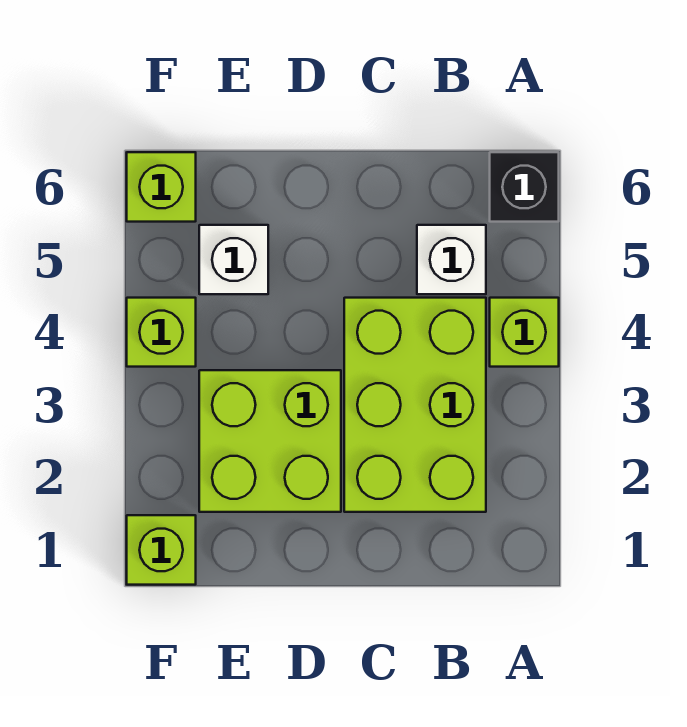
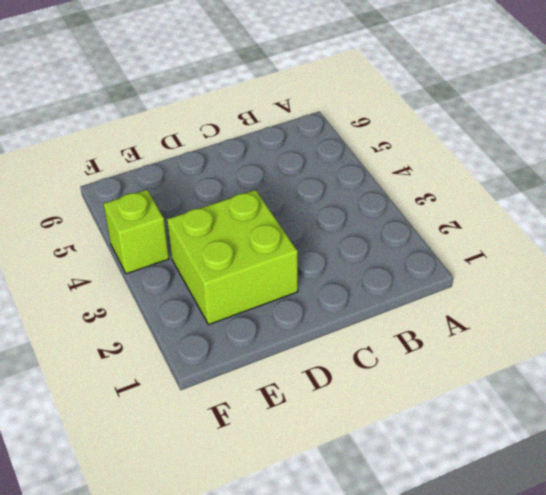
none -> lime brick A4 level 1
none -> black brick A6 level 1

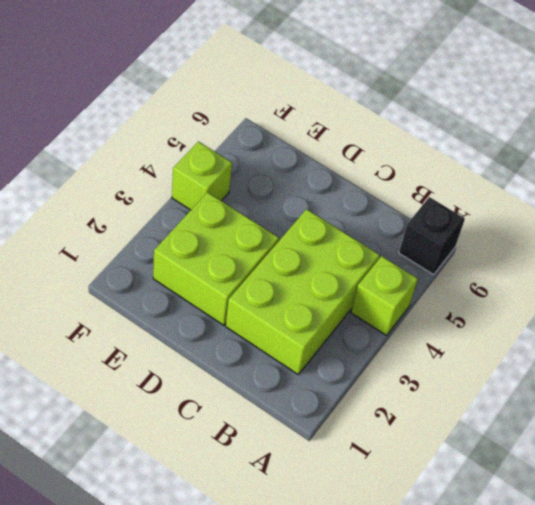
none -> white brick B5 level 1
none -> white brick E5 level 1

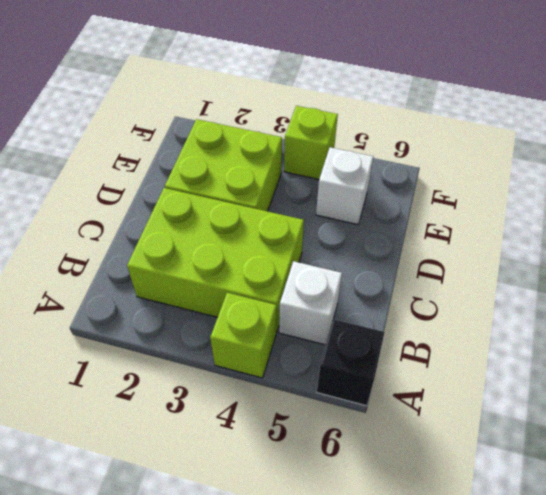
none -> lime brick F1 level 1
none -> lime brick F6 level 1

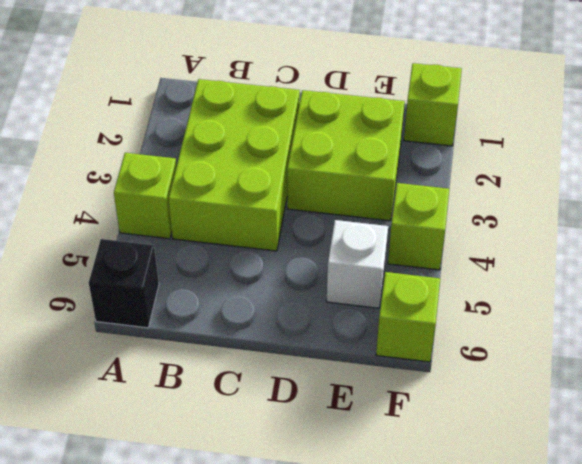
none -> white brick B5 level 1

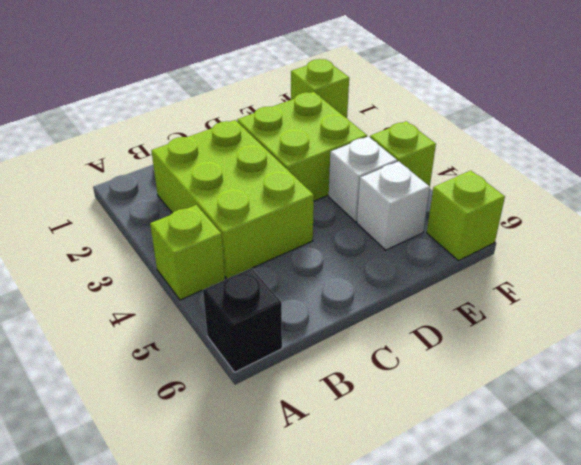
white brick E4 level 1 -> white brick B5 level 1

